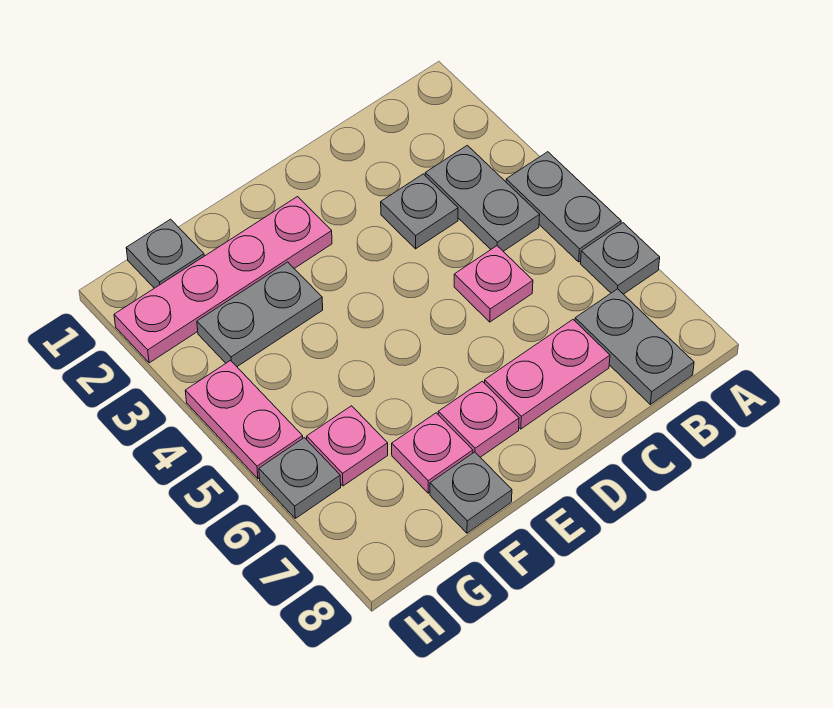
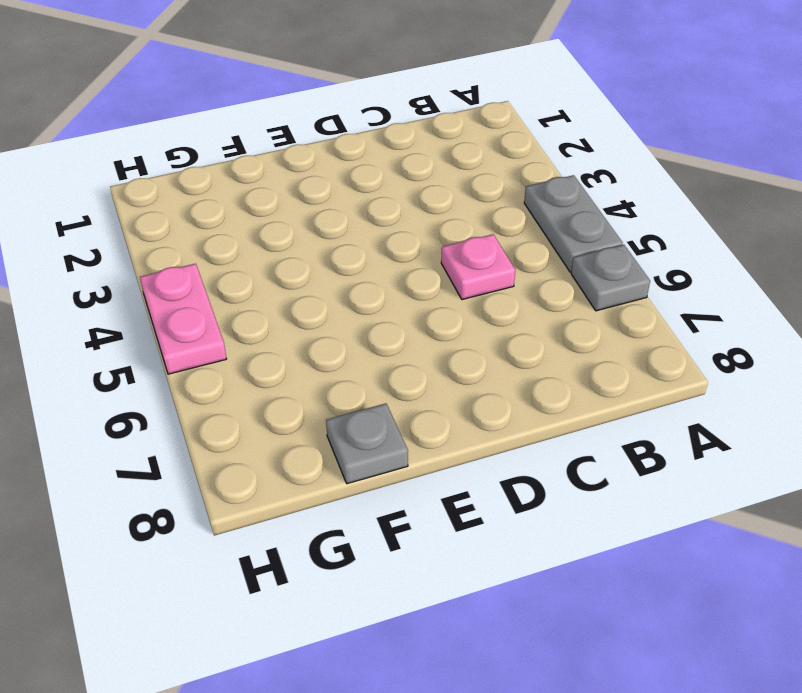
none -> grey plate B3:B4 level 1
none -> grey plate B7:B8 level 1
none -> grey plate C3 level 1

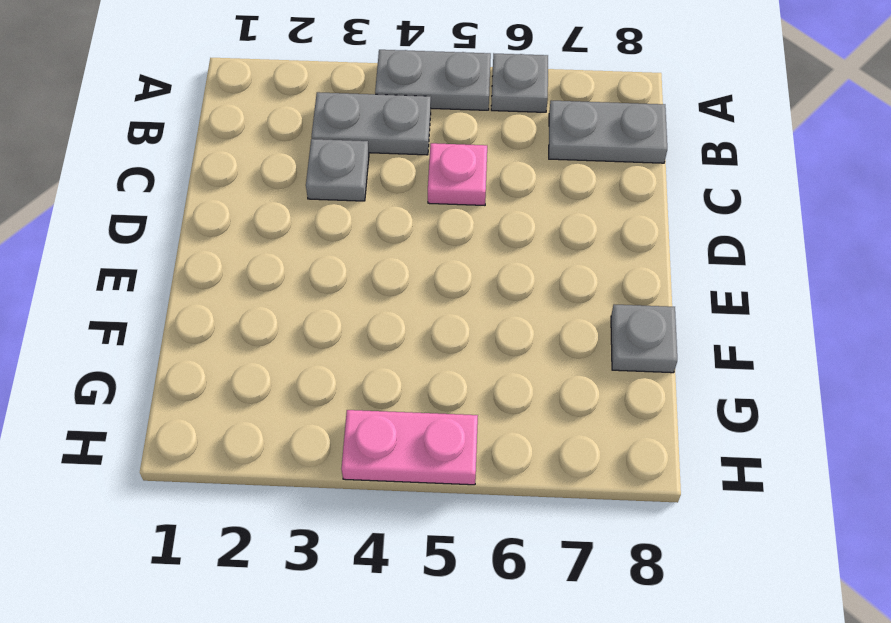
none -> pink plate C7:D7 level 1
none -> pink plate E2:H2 level 1
none -> pink plate E7 level 1

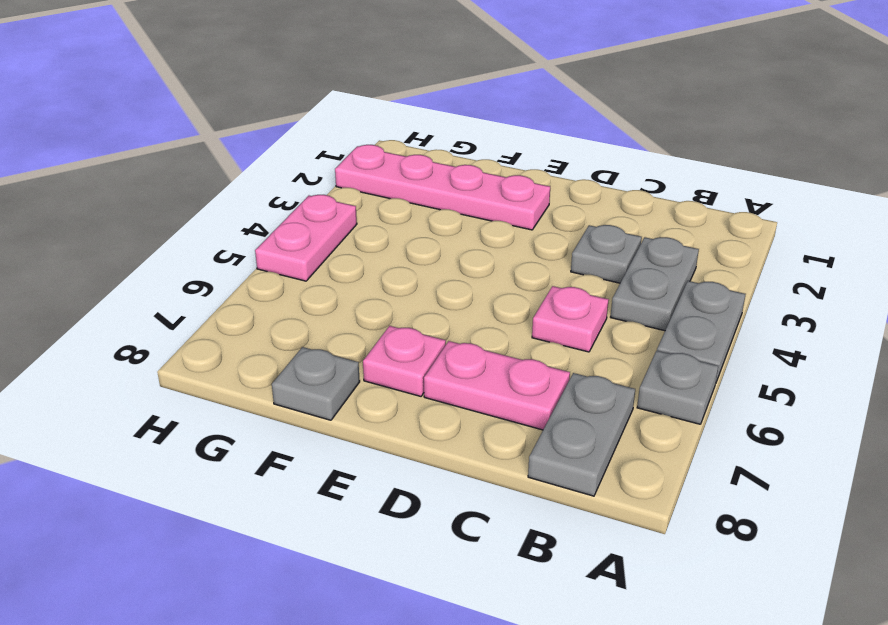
none -> grey plate F3:G3 level 1
none -> pink plate F7 level 1
none -> grey plate G1 level 1

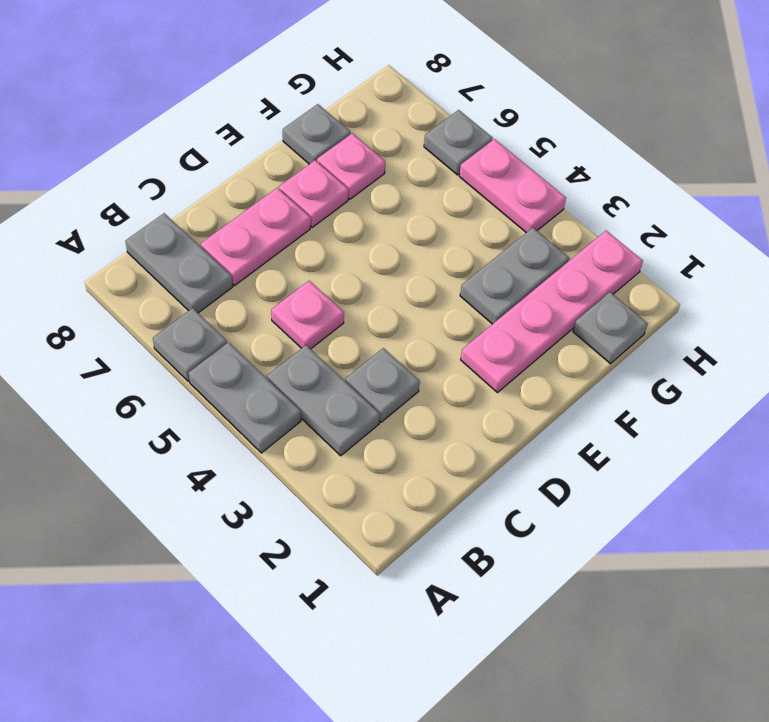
none -> pink plate G6 level 1

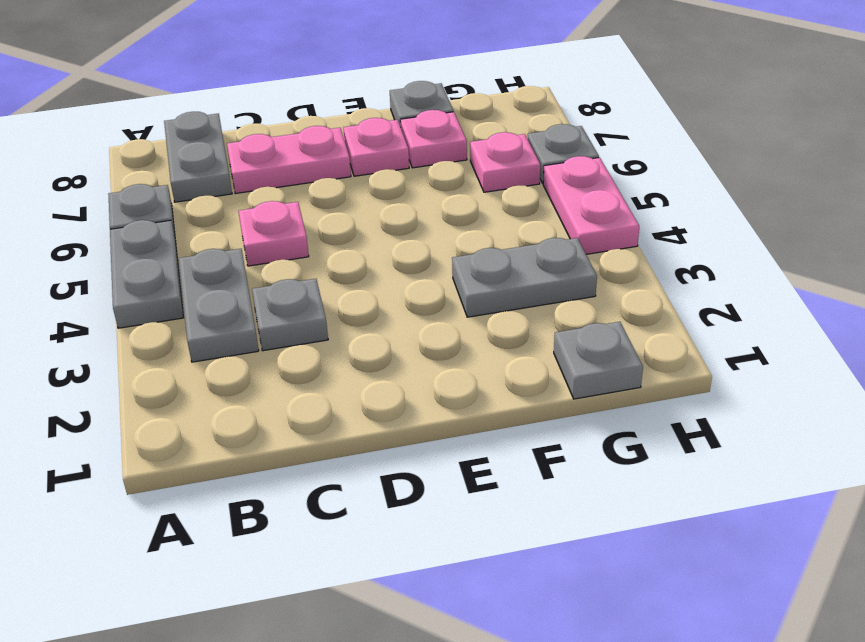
none -> pink plate E2:H2 level 1

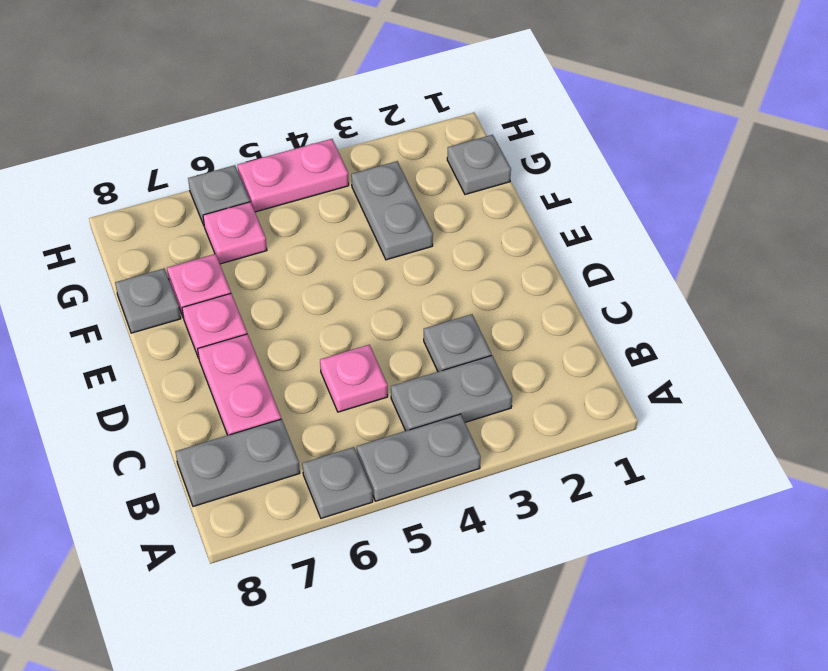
none -> pink plate E2:H2 level 1

